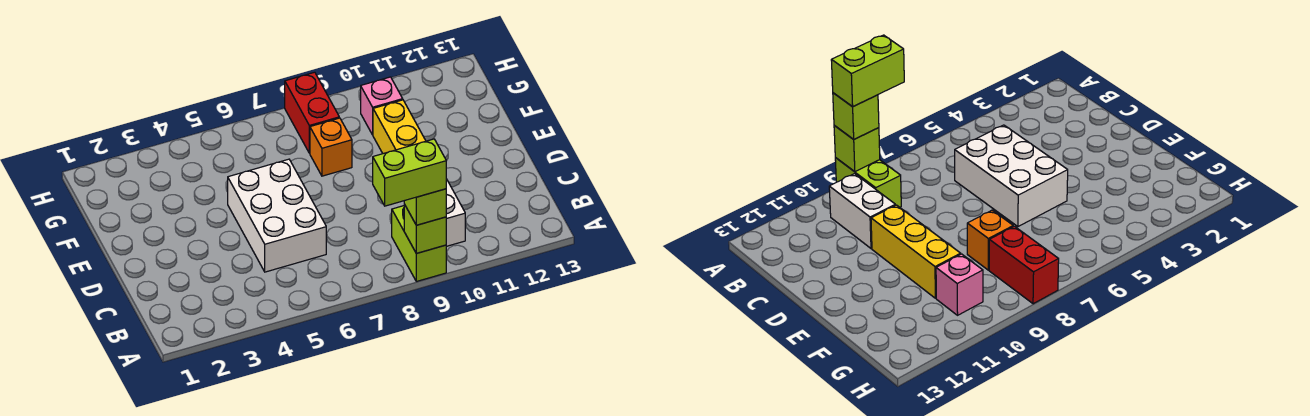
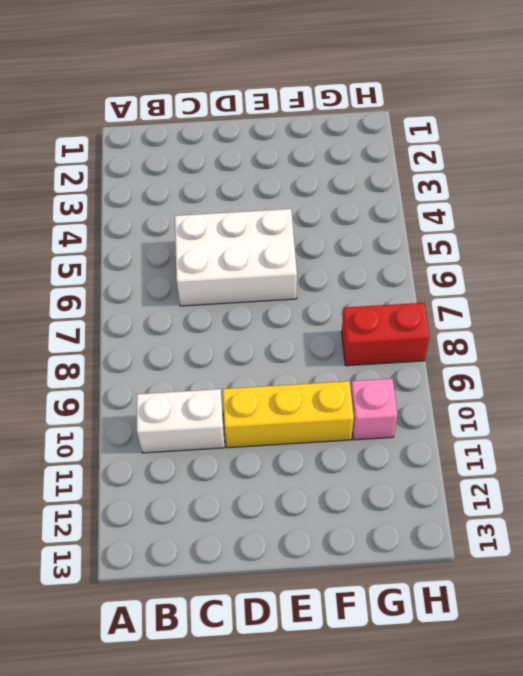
none -> lime brick A9:B9 level 1
none -> orange brick F8 level 1

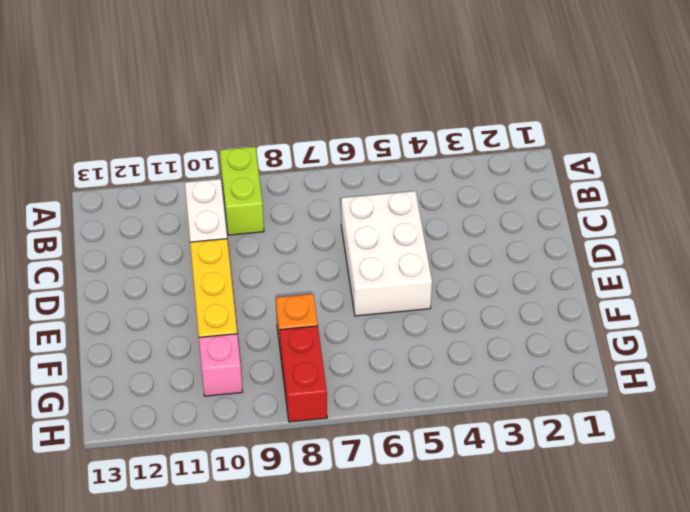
none -> lime brick A9 level 2
none -> lime brick A9 level 3

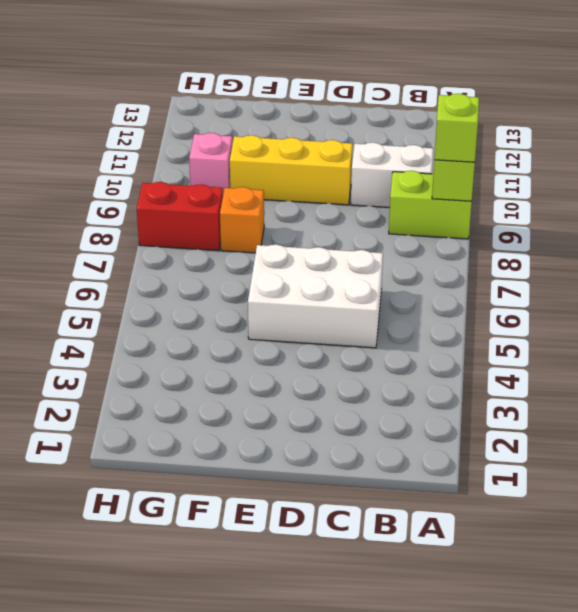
none -> lime brick A8:A9 level 4

